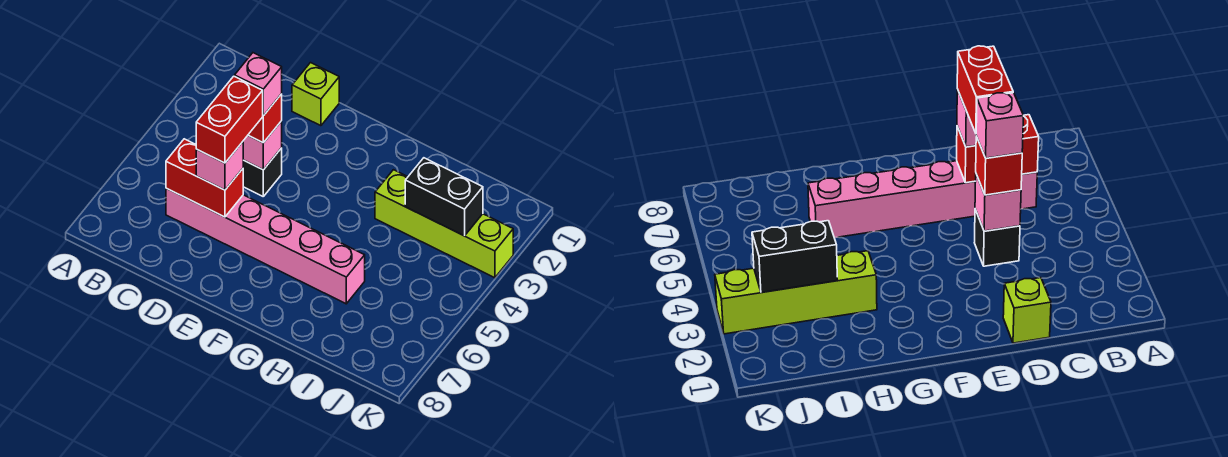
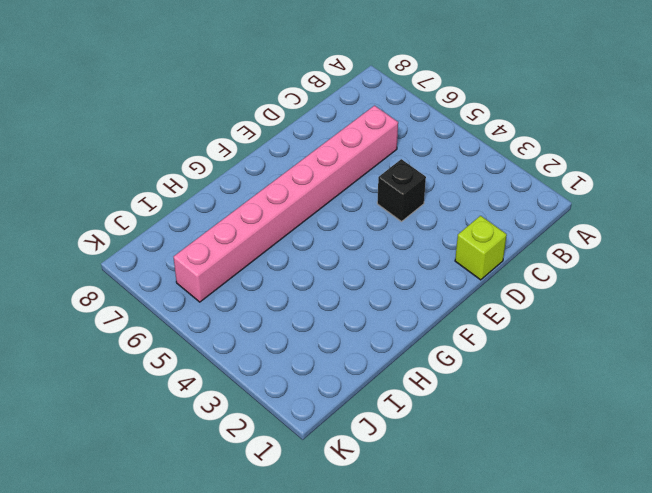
pink brick C6:J6 level 1 -> pink brick C6:H6 level 1
none -> lime brick H3:K3 level 1
none -> red brick C6:D6 level 2

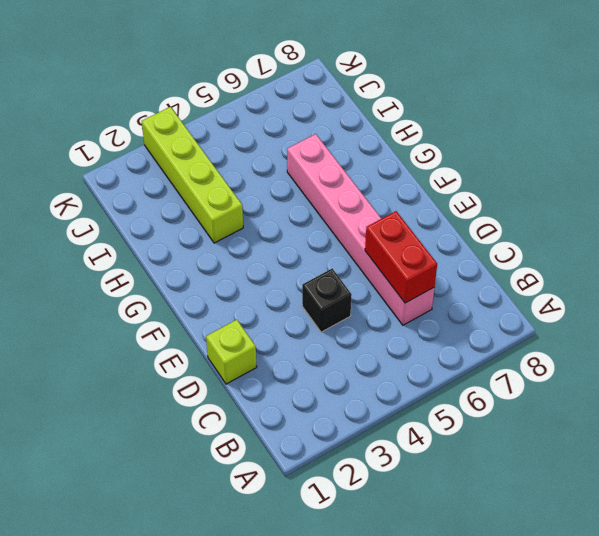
none -> pink brick D4 level 2
none -> black brick I3:J3 level 2

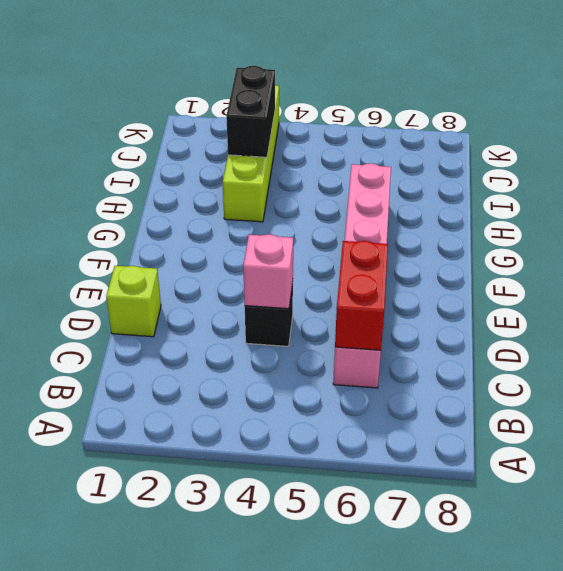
none -> red brick D4 level 3
none -> pink brick D6 level 3

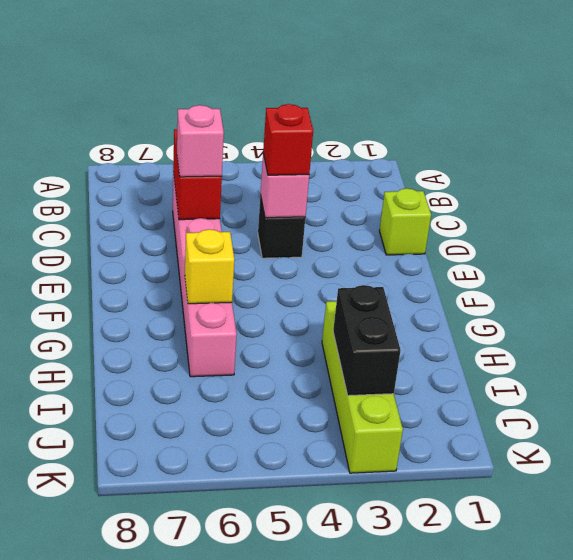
yellow brick G6 level 2 -> none
none -> pink brick D4 level 4
none -> red brick D5:D6 level 4

